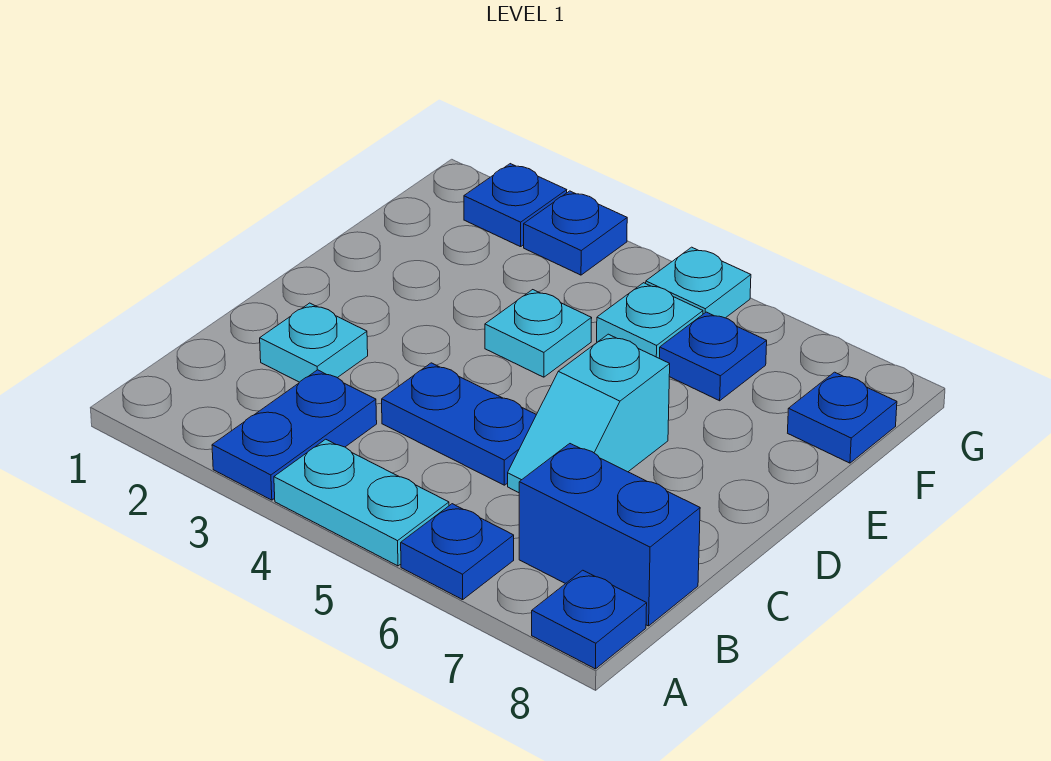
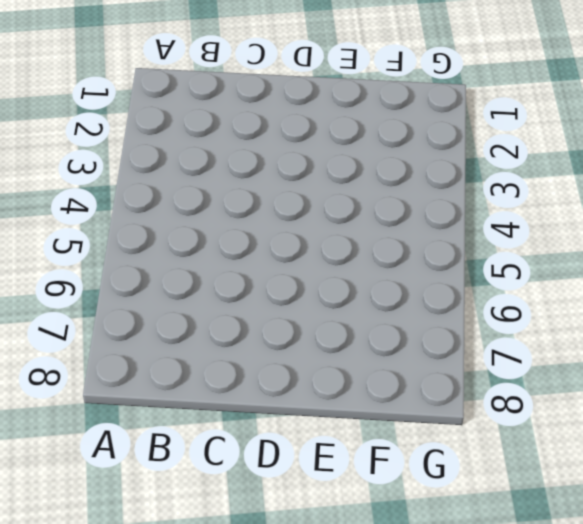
none -> blue plate A3:B3 level 1
none -> cyan plate A4:A5 level 1
none -> blue plate A6 level 1

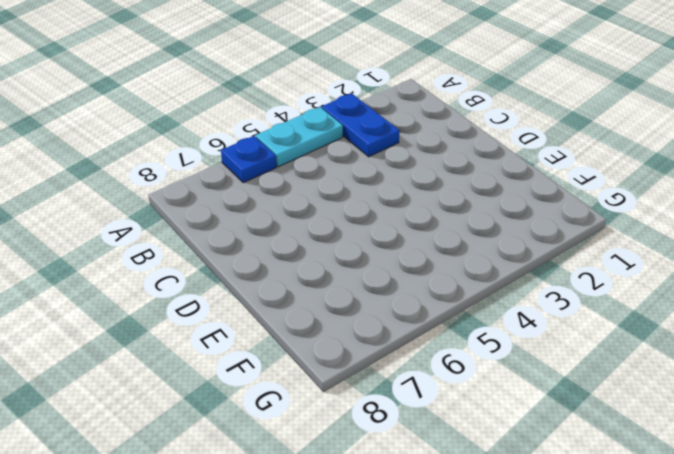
none -> blue plate A8 level 1
none -> blue brick B7:B8 level 1
none -> cyan plate C2 level 1

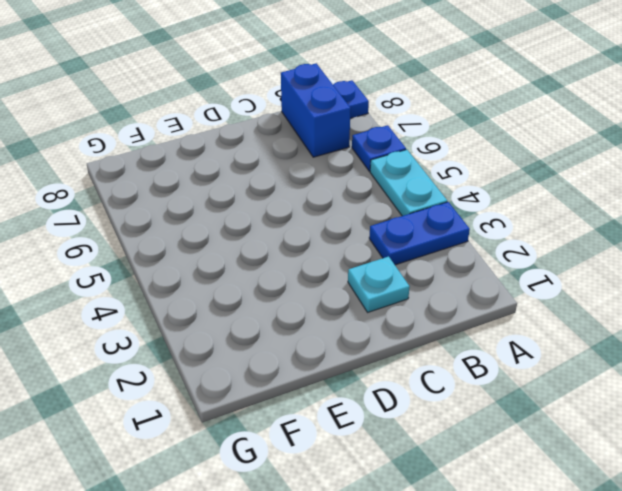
none -> blue plate C4:C5 level 1
none -> cyan slope C6:D6 level 1 top D
none -> cyan plate E4 level 1

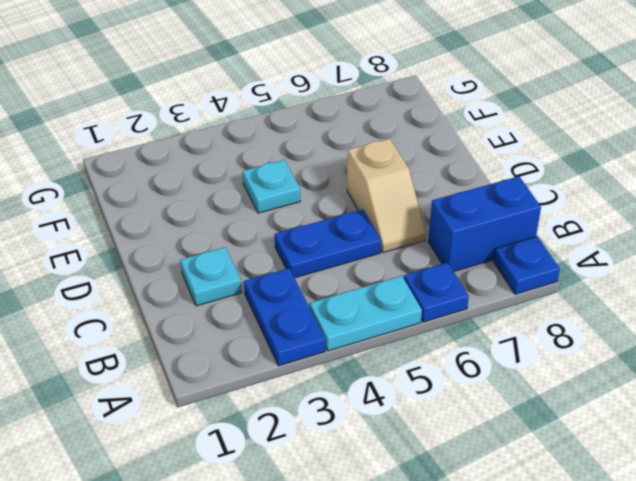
tan slope C6:D6 level 1 top D -> cyan slope C6:D6 level 1 top D
none -> cyan plate F5 level 1
none -> blue plate F6 level 1
none -> blue plate F8 level 1

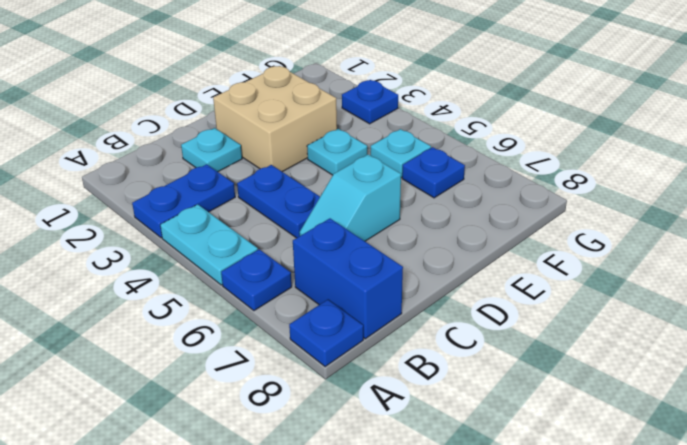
tan brick D2:E3 level 1 -> none
none -> blue plate F8 level 1
none -> blue plate G2 level 1
none -> cyan plate G5 level 1

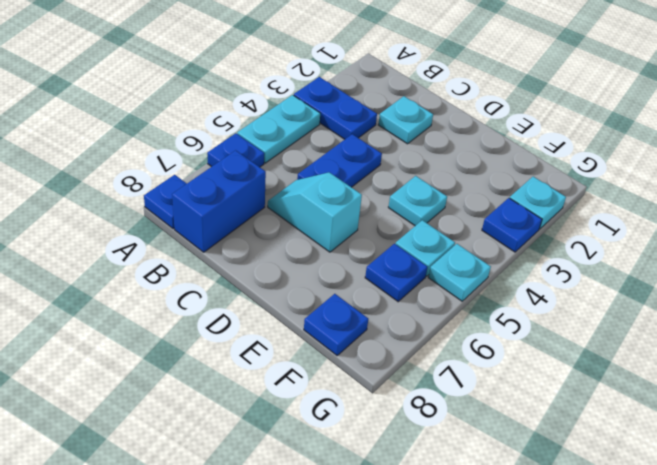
cyan plate G2 level 1 -> blue plate G2 level 1

